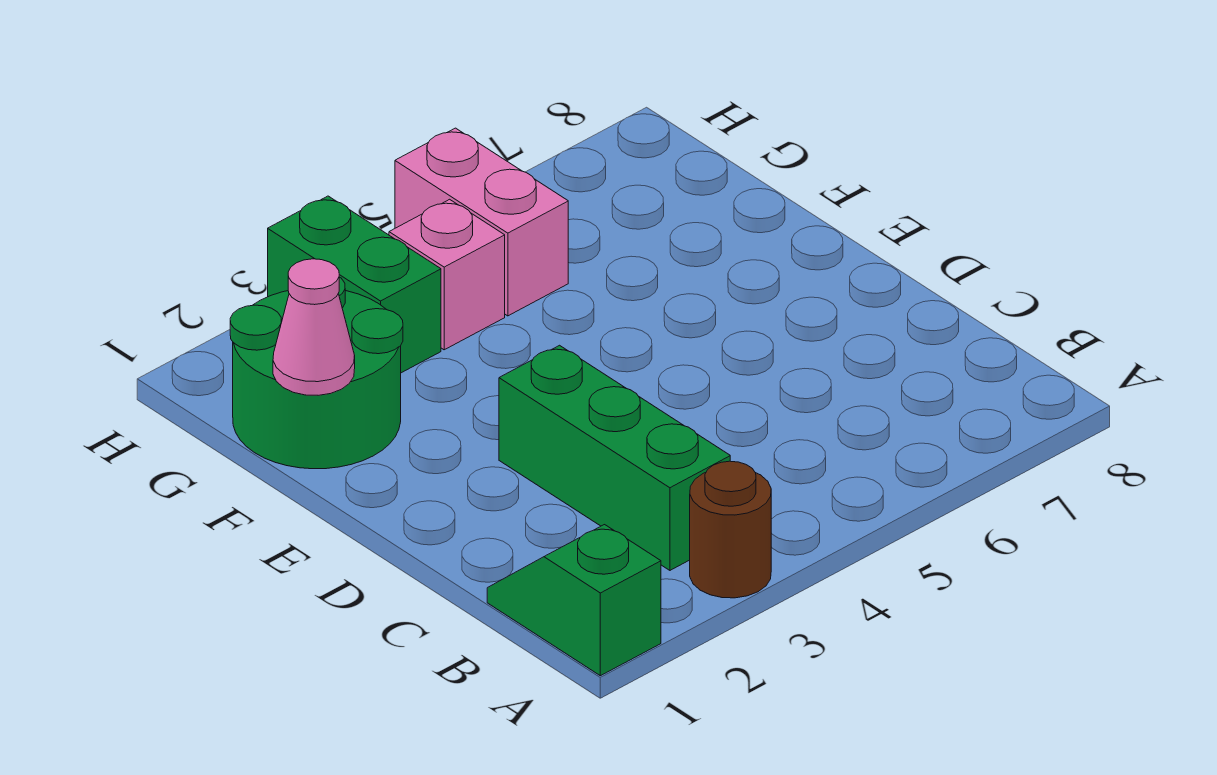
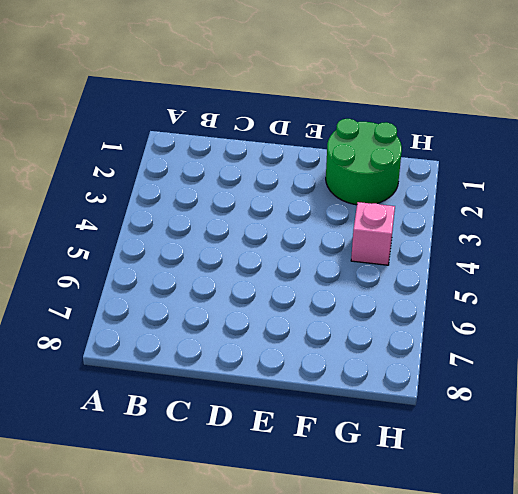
none -> green slope A1:B1 level 1 top A
none -> brown round brick A3 level 1

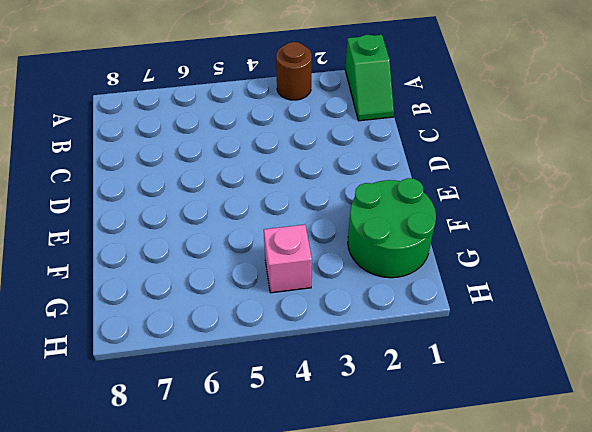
none -> green brick B3:D3 level 1
none -> green brick G3:H3 level 1

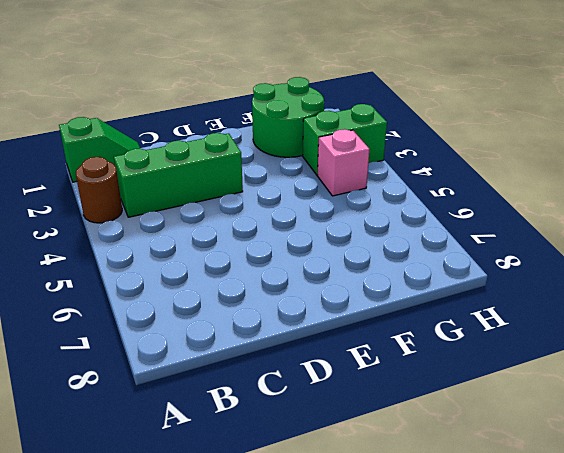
none -> pink brick G5:H5 level 1
none -> pink cone F1 level 2

